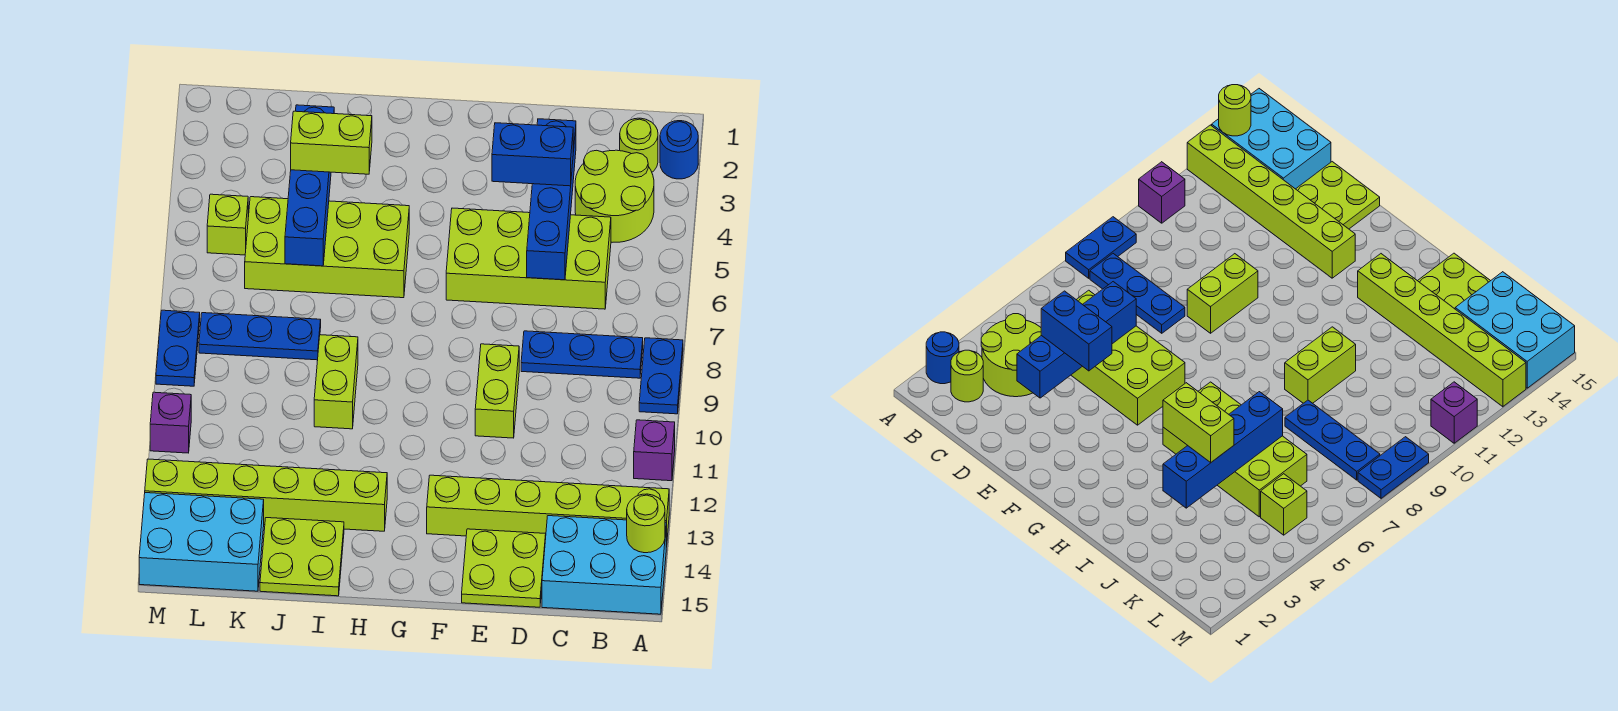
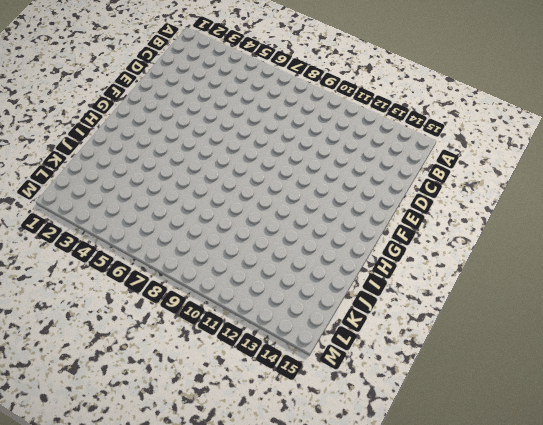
none -> blue round brick A2 level 1
none -> blue plate A8:A9 level 1
none -> purple brick A11 level 1

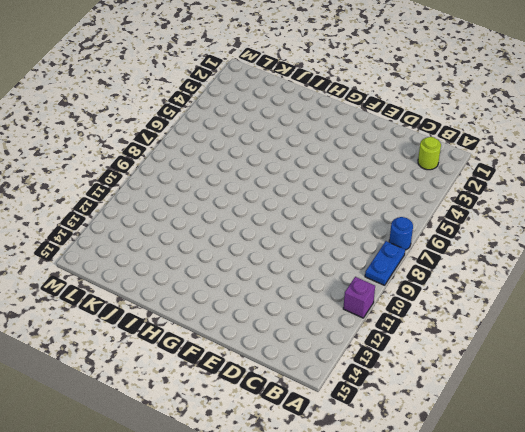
blue round brick A7 level 1 -> blue round brick A2 level 1
none -> lime brick A13:F13 level 1
none -> cyan brick A14:C15 level 1
none -> lime round brick B3:C4 level 1

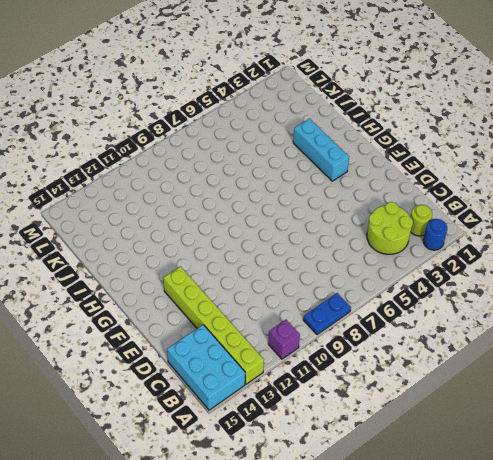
cyan brick G3:I3 level 1 -> none
none -> blue plate B8:D8 level 1
none -> lime brick C5:F6 level 1
none -> lime plate D14:E15 level 1

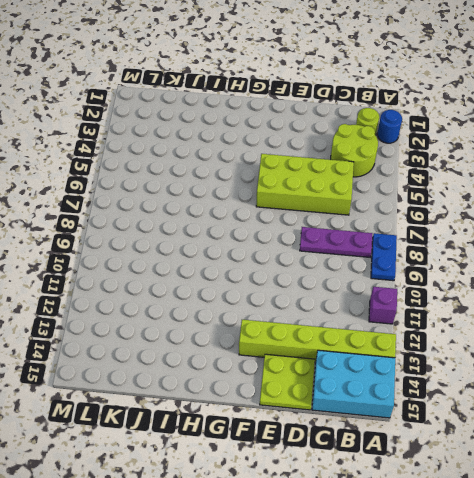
purple plate B8:D8 level 1 -> blue plate B8:D8 level 1
none -> lime brick E9:E10 level 1
none -> lime brick H5:K6 level 1
none -> lime brick H13:M13 level 1

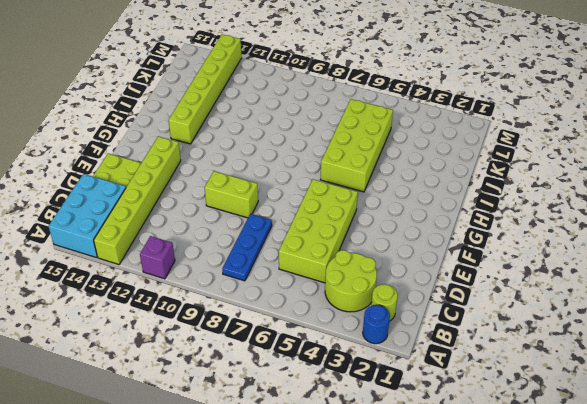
none -> blue plate A8:A9 level 1
none -> lime brick I9:I10 level 1
none -> lime plate I14:J15 level 1

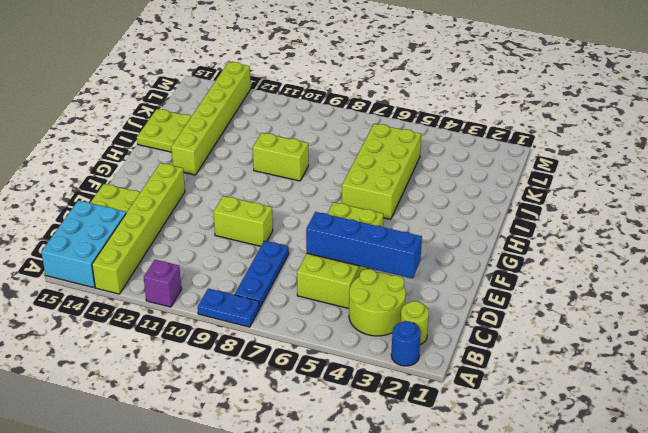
none -> blue plate J8:L8 level 1
none -> cyan brick K14:M15 level 1
none -> lime brick L5 level 1

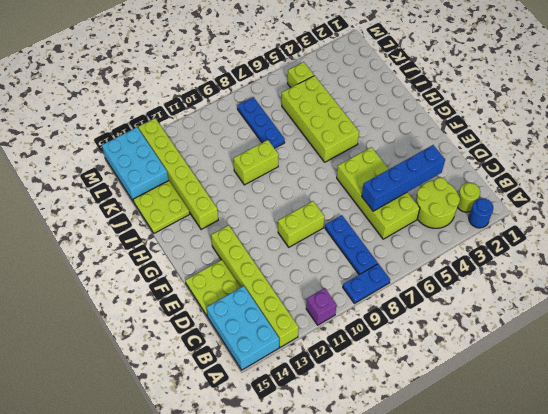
none -> blue plate M8:M9 level 1
none -> purple brick M11 level 1
none -> lime round brick A14 level 2

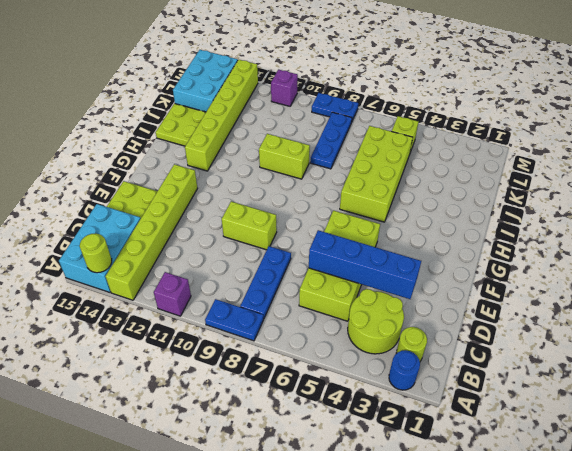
none -> blue brick J3:J6 level 2
none -> blue brick D4:E4 level 3
none -> lime brick I4:J4 level 3

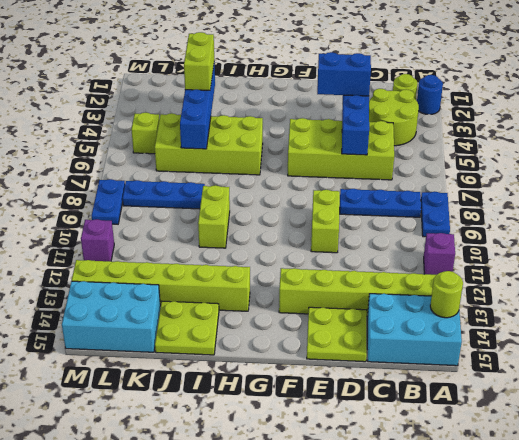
lime brick J3:J4 level 3 -> lime brick I4:J4 level 3

